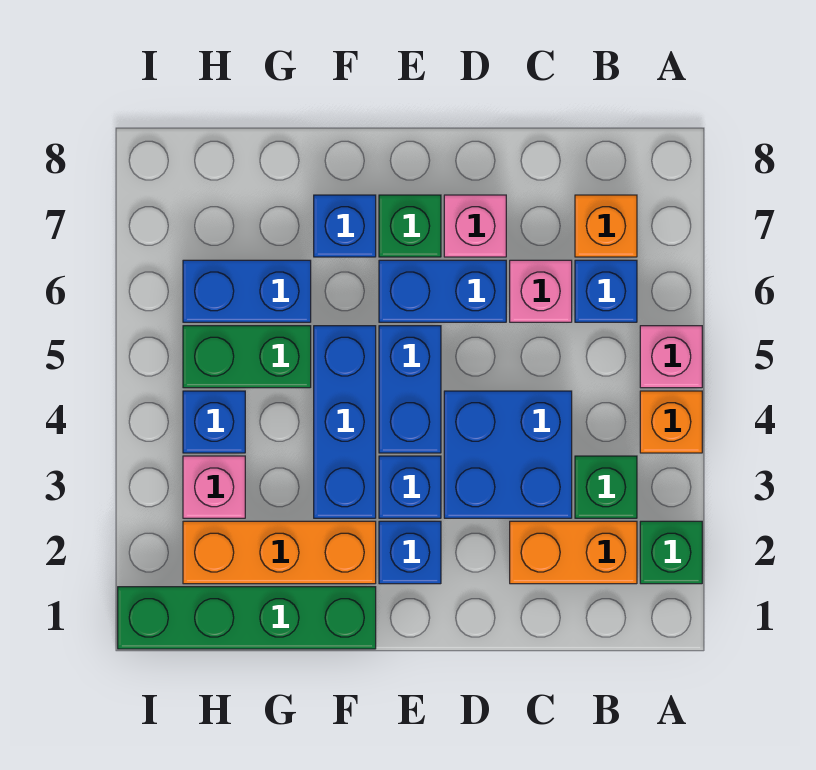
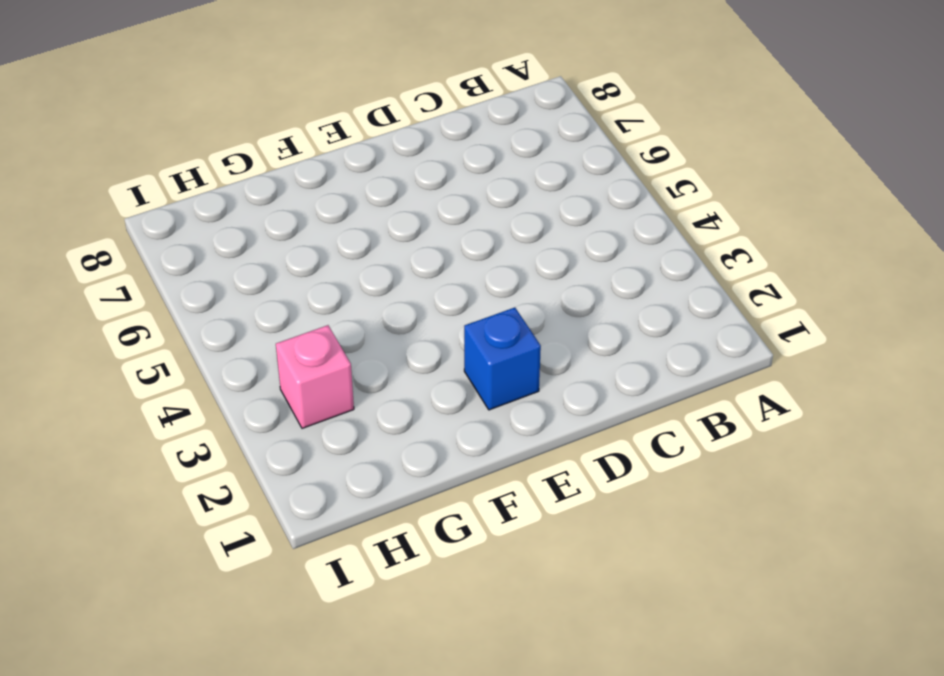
none -> green brick A2 level 1
none -> orange brick A4 level 1
none -> pink brick A5 level 1

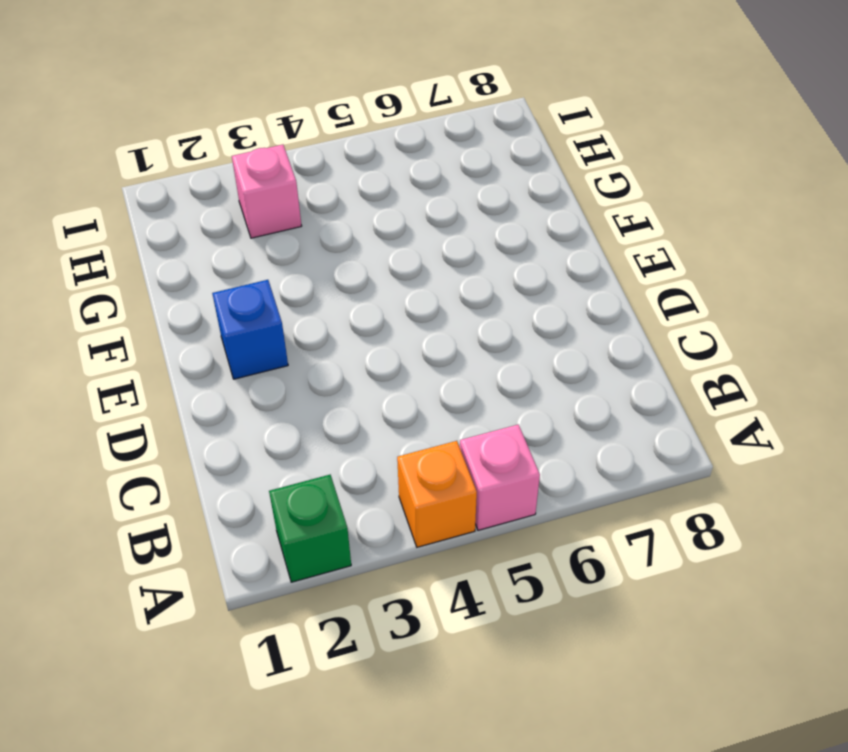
none -> orange brick B2:C2 level 1
none -> green brick B3 level 1
none -> blue brick B6 level 1

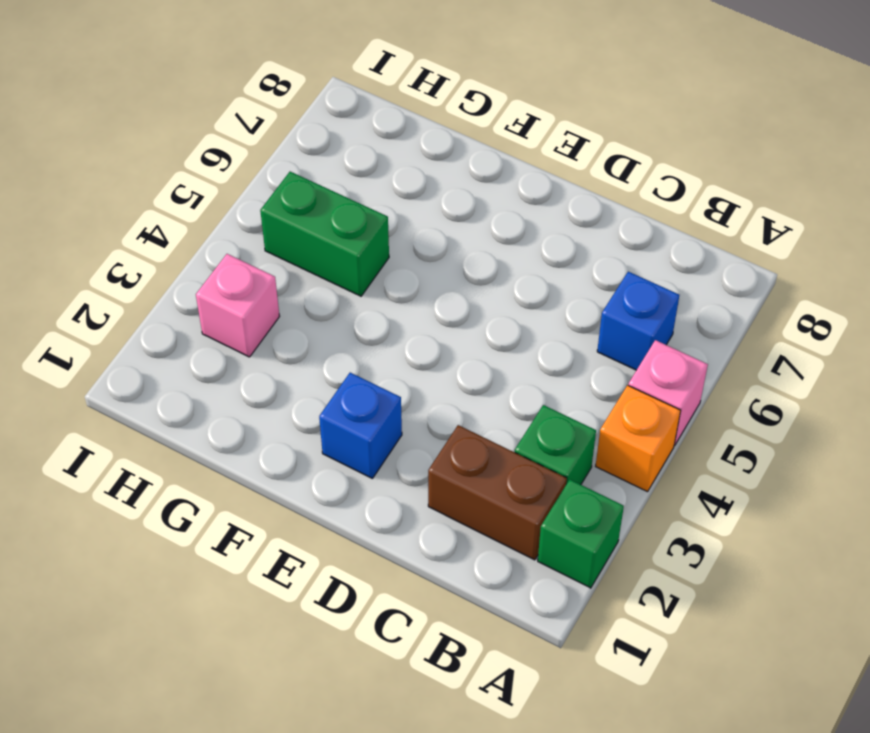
brown brick B2:C2 level 1 -> orange brick B2:C2 level 1
none -> orange brick B7 level 1
none -> blue brick C3:D4 level 1
none -> pink brick C6 level 1

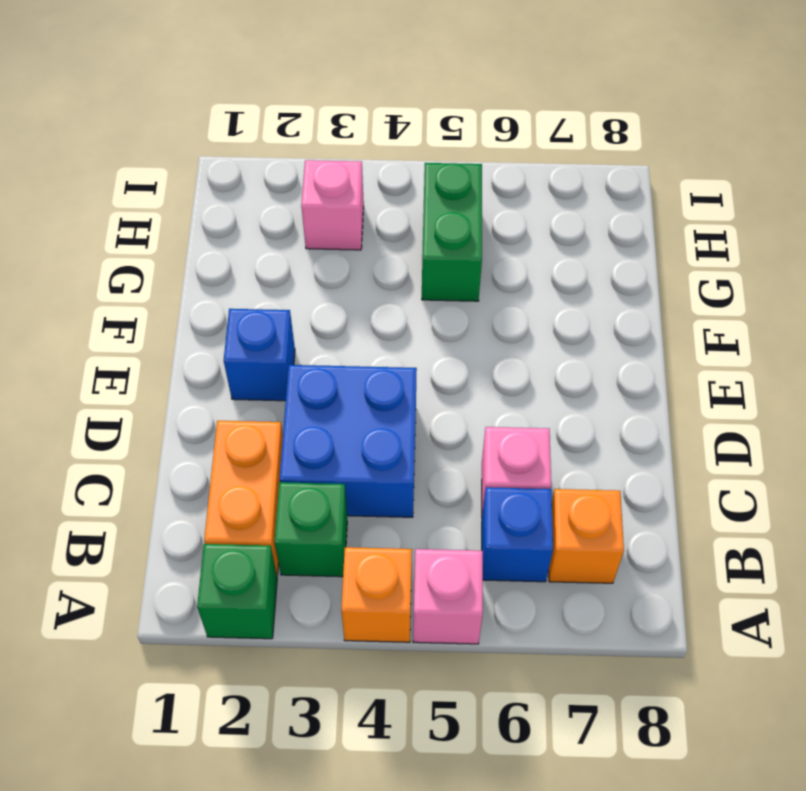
none -> blue brick D6:E6 level 1
none -> pink brick D7 level 1
none -> blue brick E3 level 1

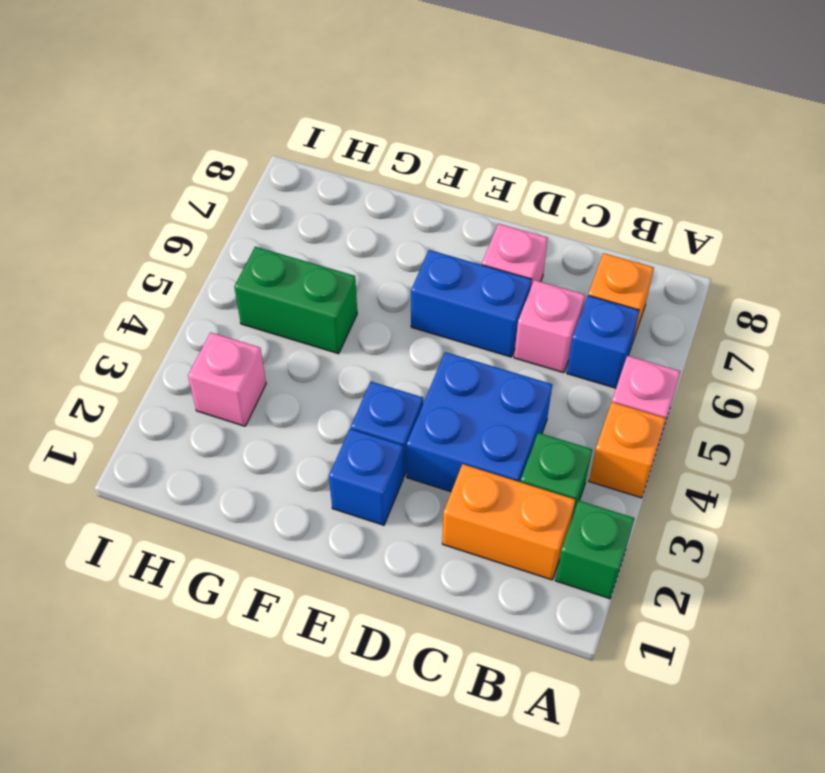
none -> blue brick E4:E5 level 1
none -> green brick E7 level 1
none -> green brick F1:I1 level 1

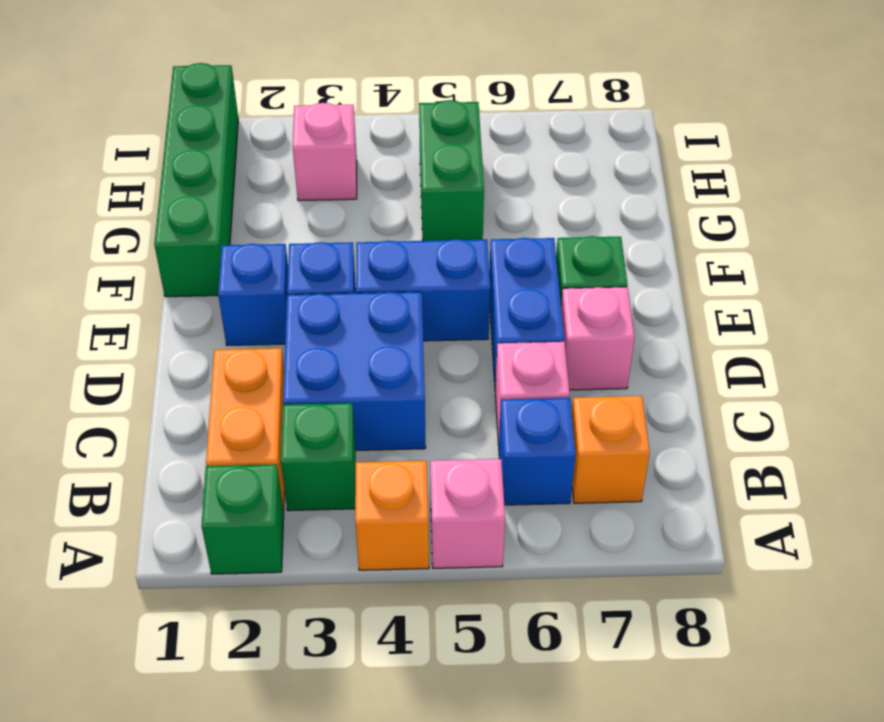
none -> orange brick F2:H2 level 1
none -> blue brick F3:F5 level 1
none -> blue brick F7 level 1

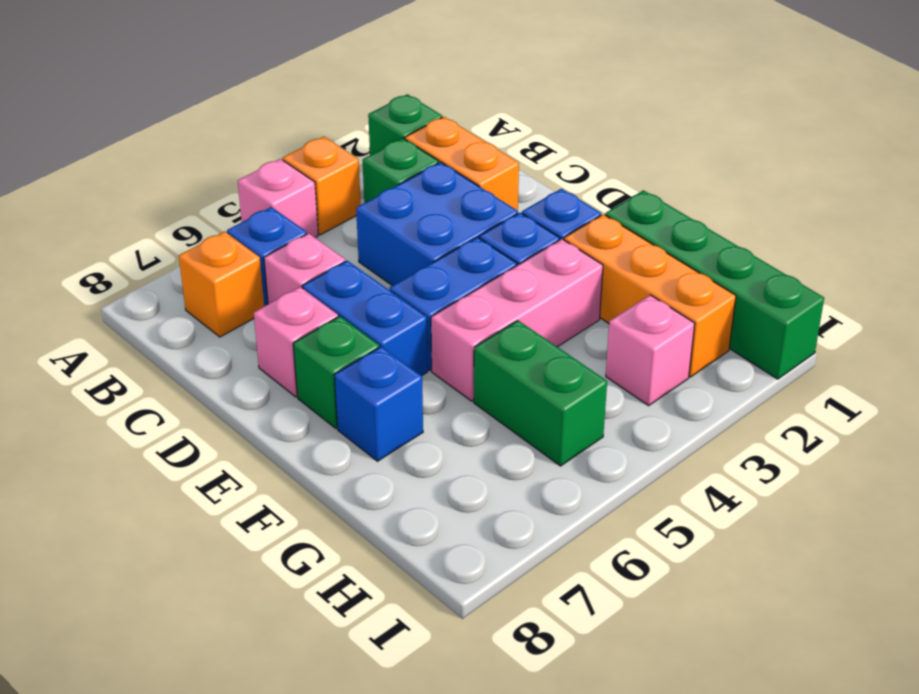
pink brick F3:F5 level 1 -> blue brick F3:F5 level 1
none -> blue brick G6:H6 level 1
none -> blue brick H4 level 1

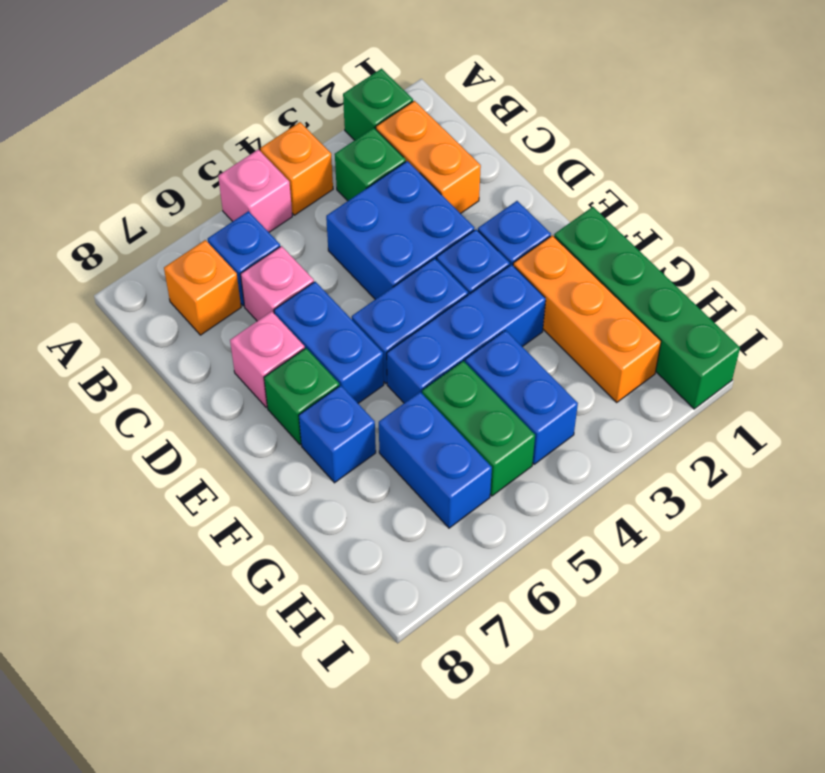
blue brick G4:H4 level 1 -> blue brick H4 level 1
none -> pink brick H3 level 1

